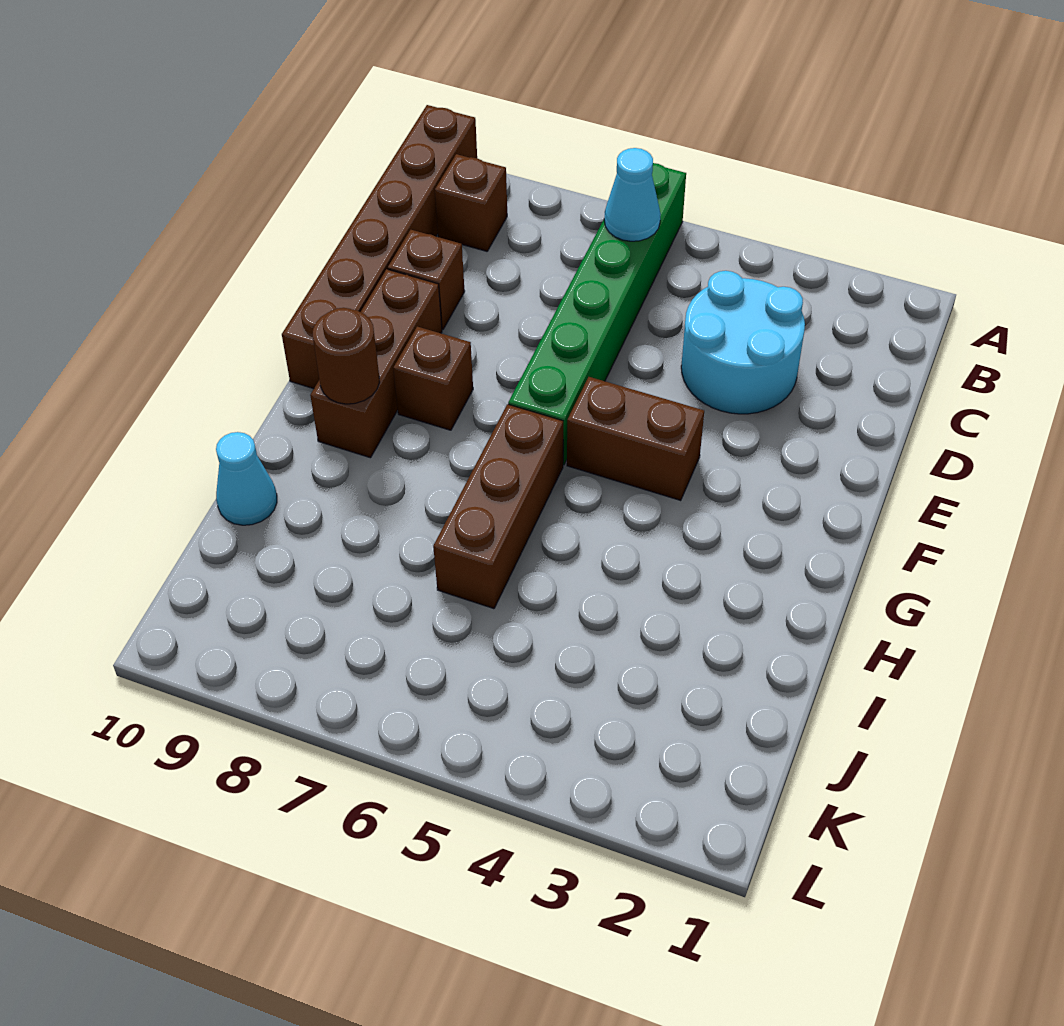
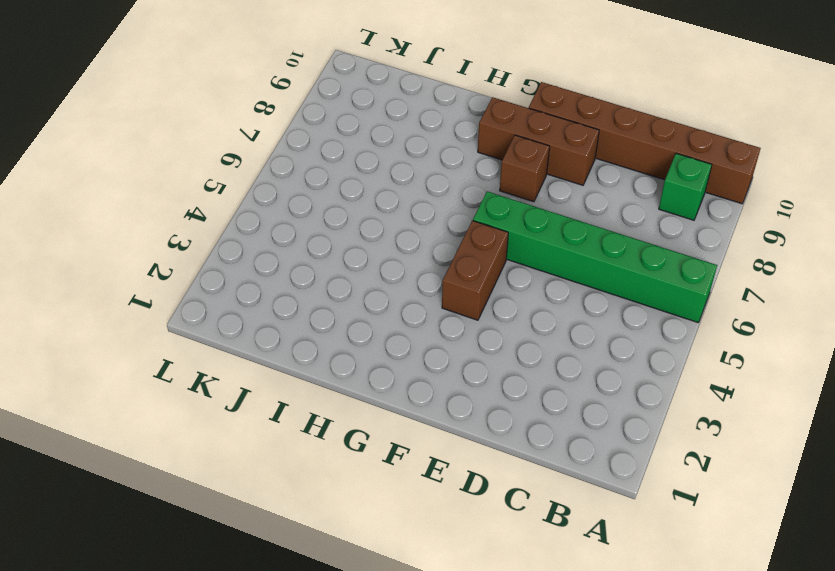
green brick B9 level 1 -> brown brick B9 level 1
none -> cyan round brick C3:D4 level 1
none -> brown brick D9 level 1
none -> brown brick G6:I6 level 1

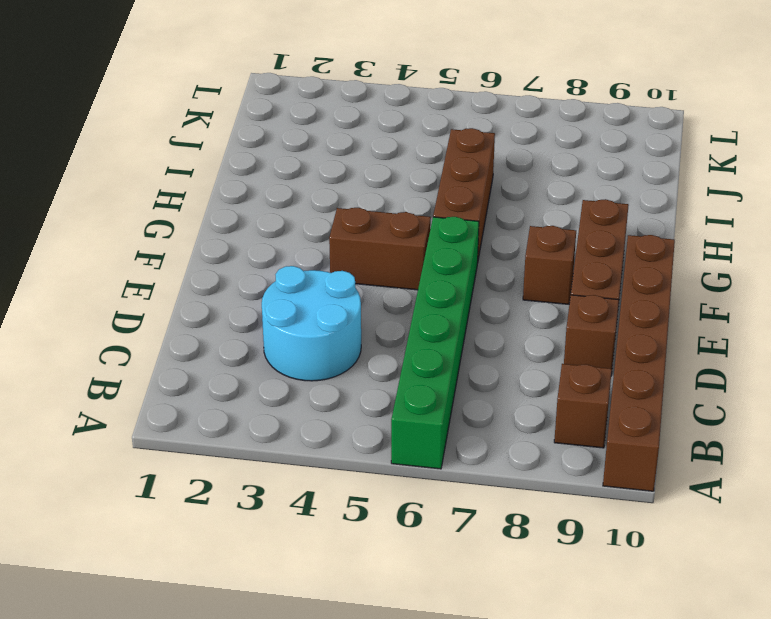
none -> cyan cone I10 level 1
none -> cyan cone B6 level 2
none -> brown round brick G9 level 2

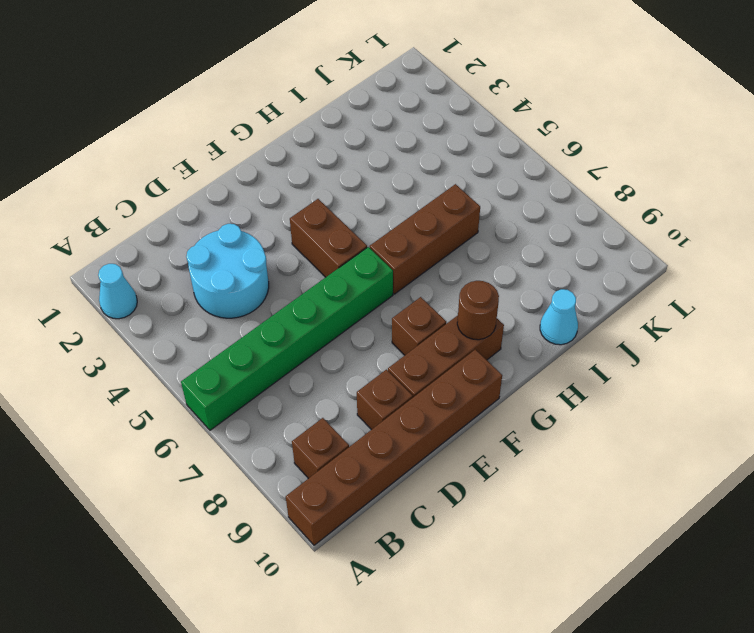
cyan cone A2 level 1 -> cyan cone B6 level 2

